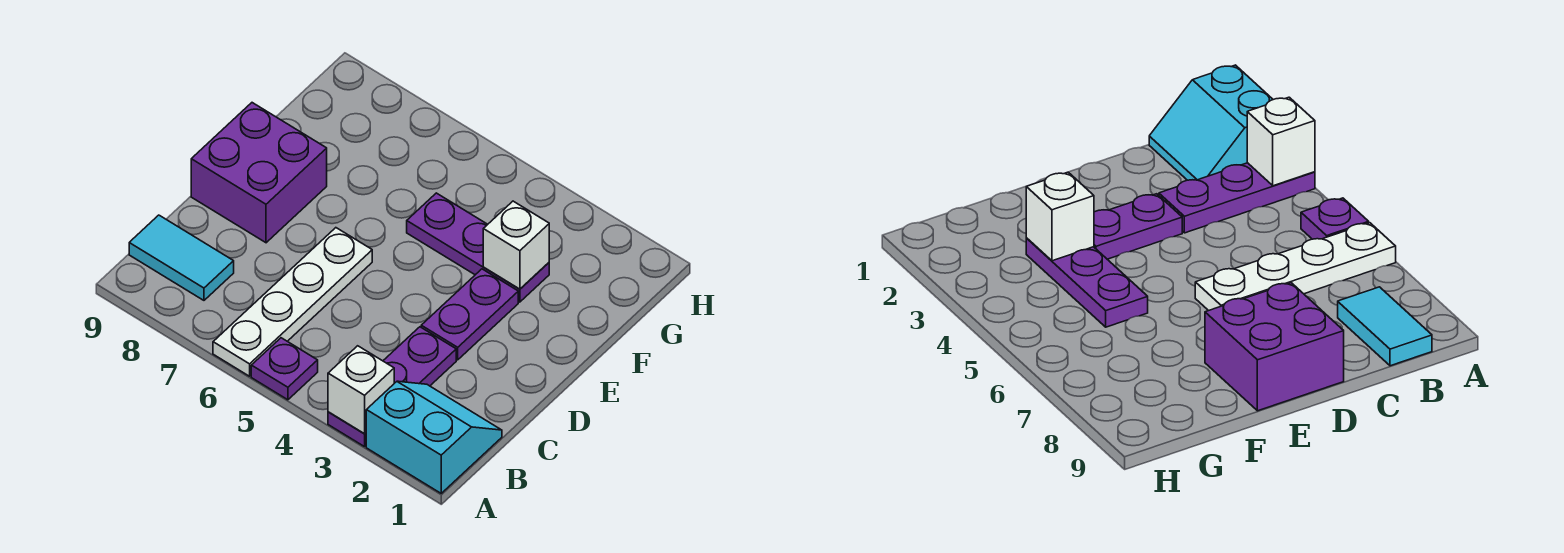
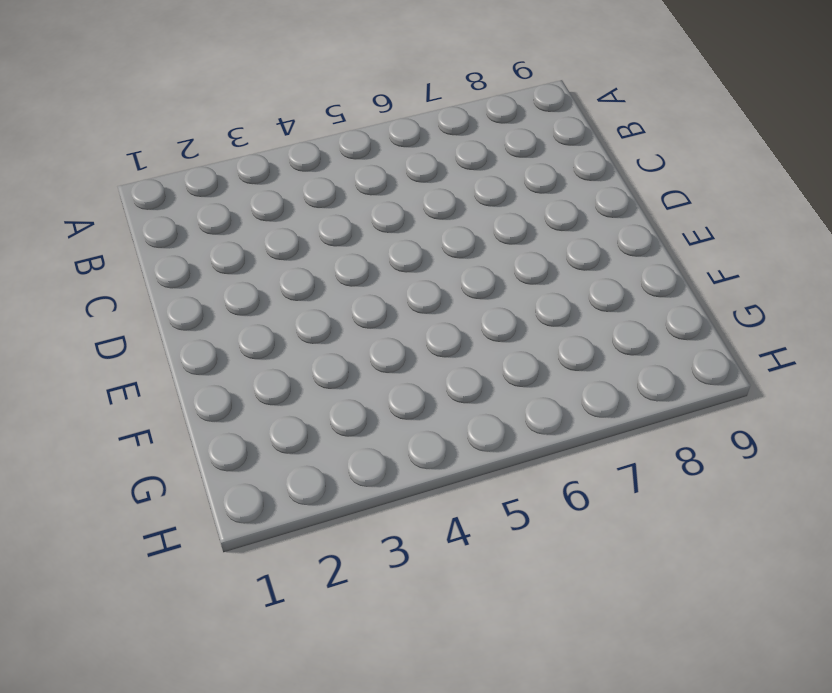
none -> cyan slope A1:B2 level 1 top A
none -> purple plate A3:C3 level 1

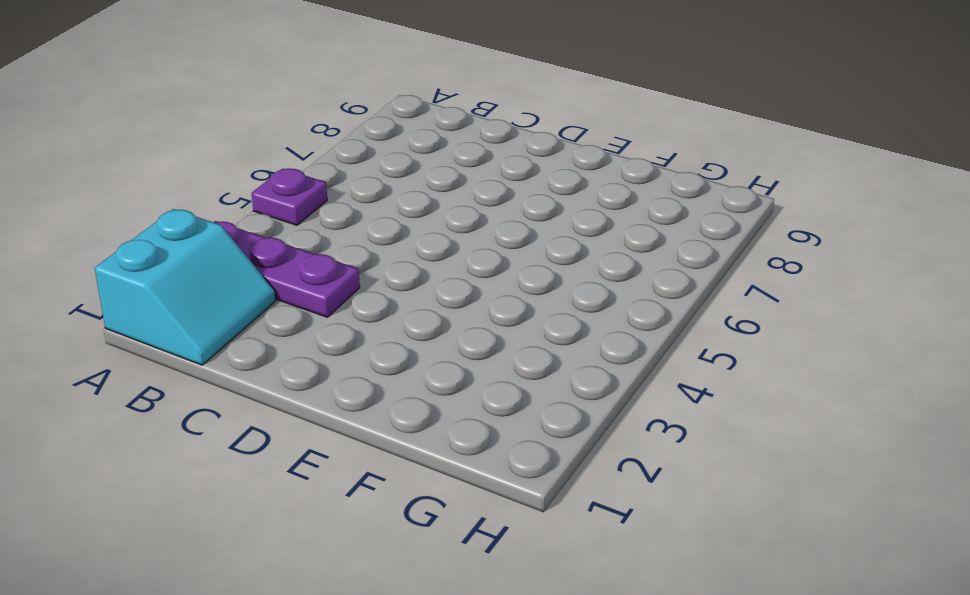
none -> white plate A6:D6 level 1
none -> cyan tile B8:B9 level 1

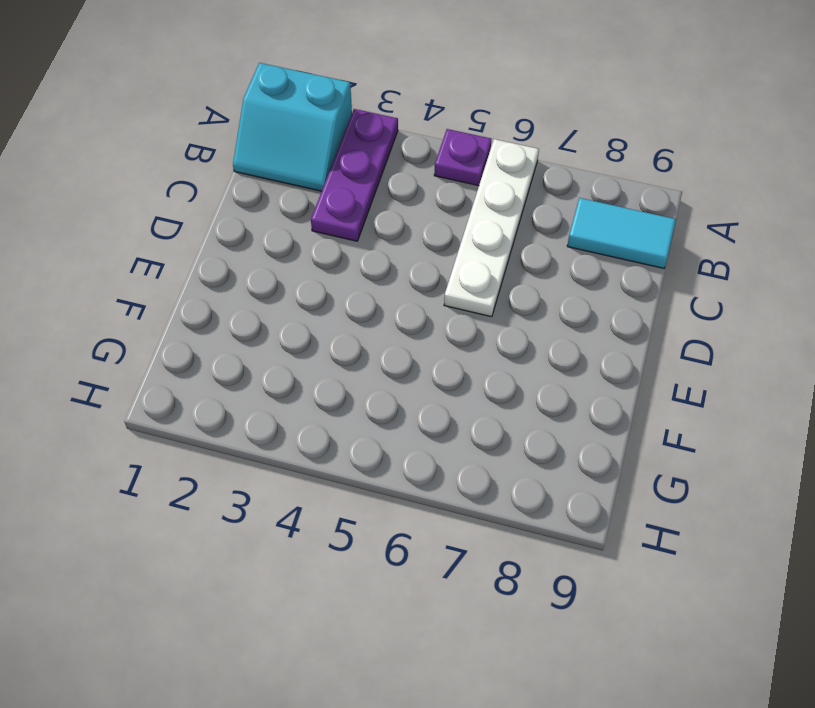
none -> purple plate D3:E3 level 1
none -> purple brick D8:E9 level 1

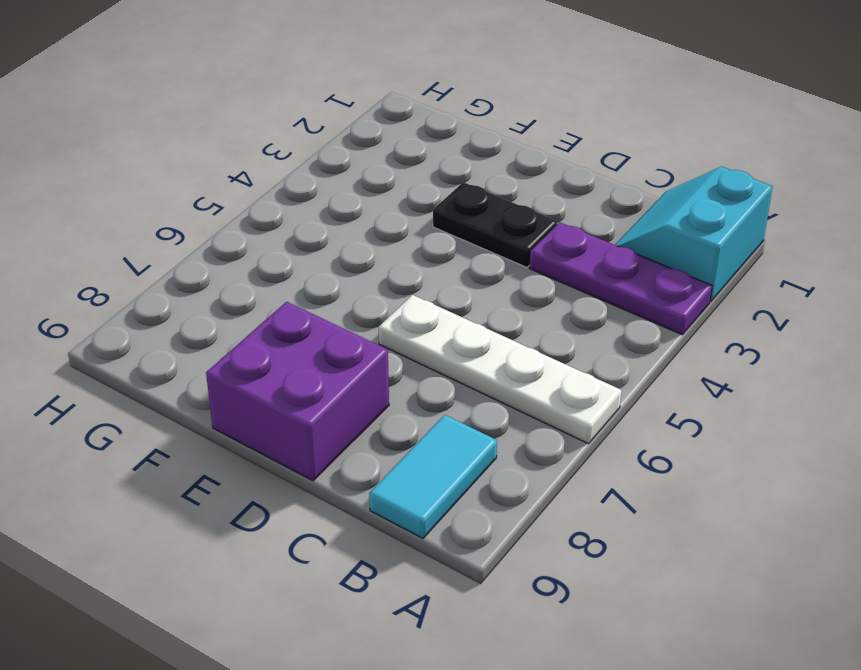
black plate D3:E3 level 1 -> purple plate D3:E3 level 1
none -> purple plate A5 level 1
none -> purple plate F3:F5 level 1

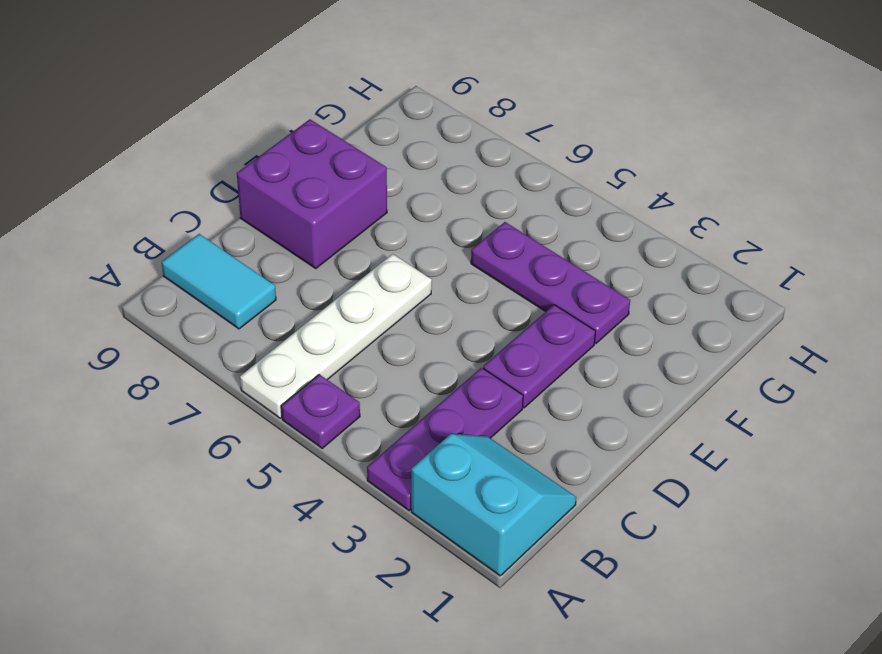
none -> white brick A3 level 2
none -> white brick F3 level 2

